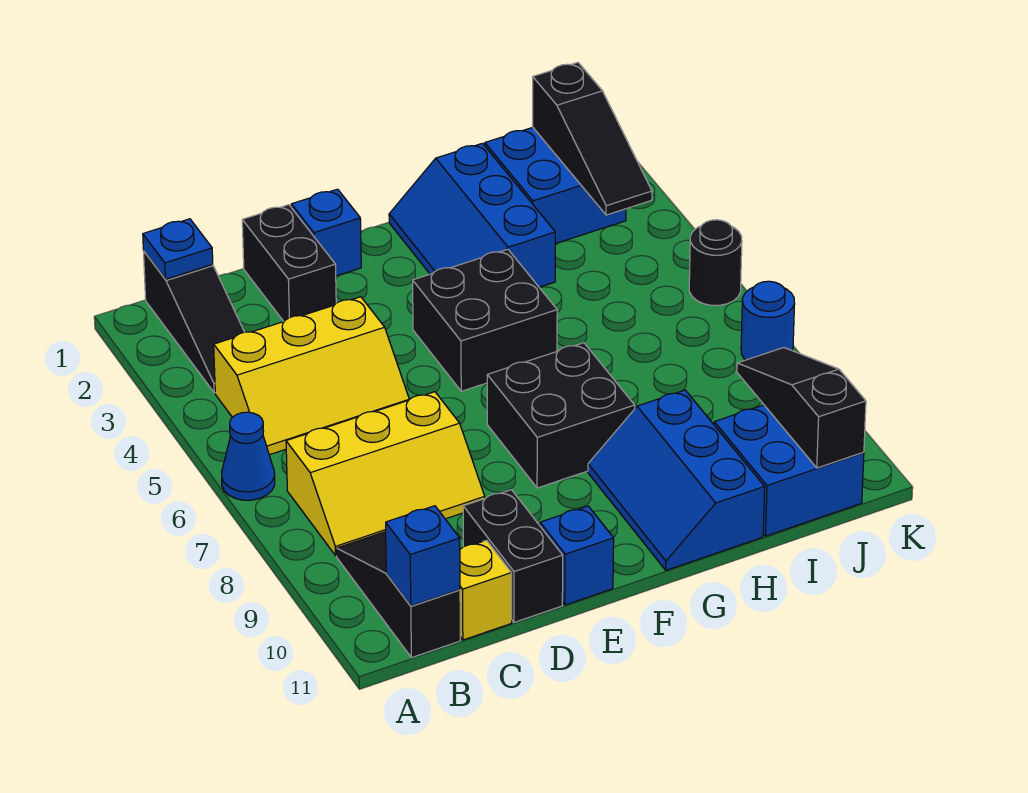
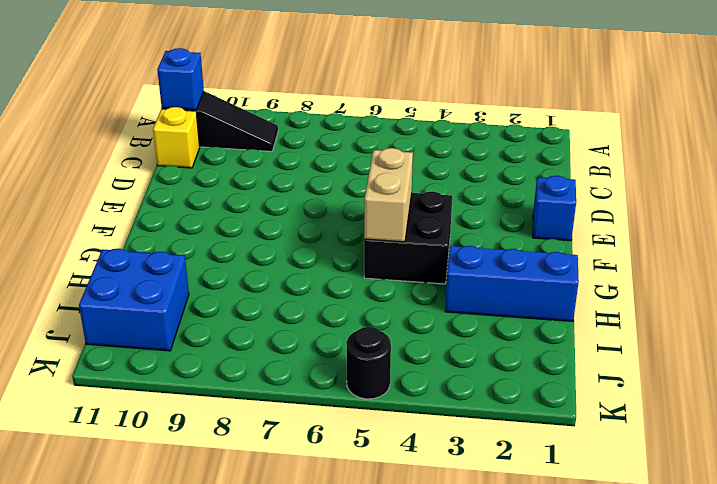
tan brick F5:G5 level 2 -> none
none -> blue cone A6 level 1
none -> black slope B1:B3 level 1 top 1
none -> yellow slope B4:D5 level 1 top 4

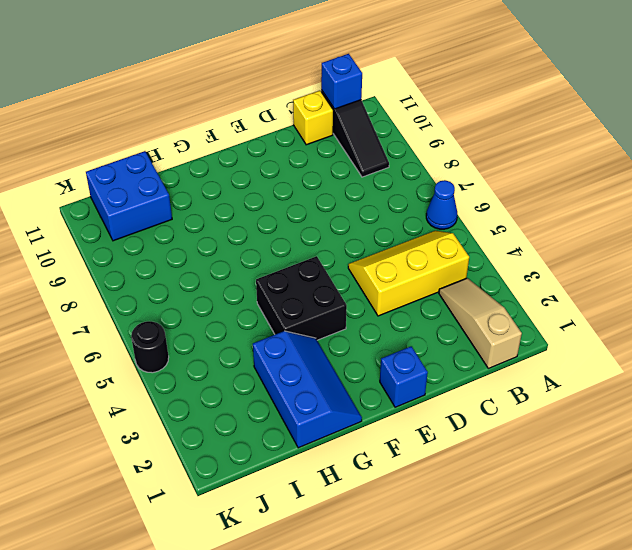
tan slope B1:B3 level 1 top 1 -> black slope B1:B3 level 1 top 1
none -> yellow slope B7:D8 level 1 top 7
none -> black brick D1:D2 level 1
none -> black brick D10:D11 level 1

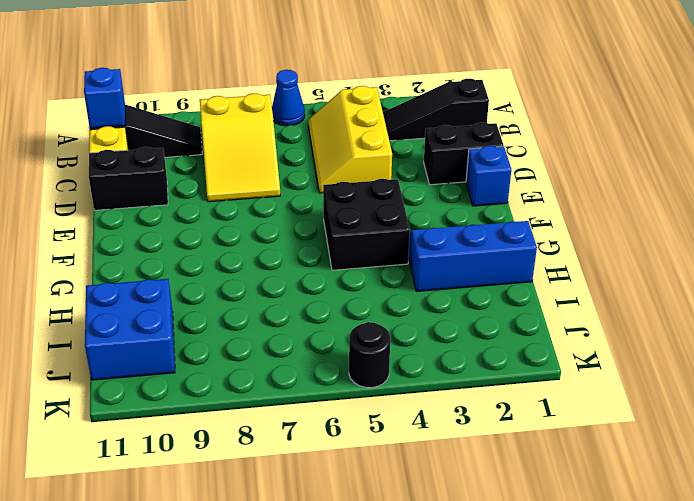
yellow slope B7:D8 level 1 top B -> yellow slope B7:D8 level 1 top 7
none -> blue brick E11 level 1
none -> black brick F7:G8 level 1
none -> blue slope G9:H11 level 1 top H

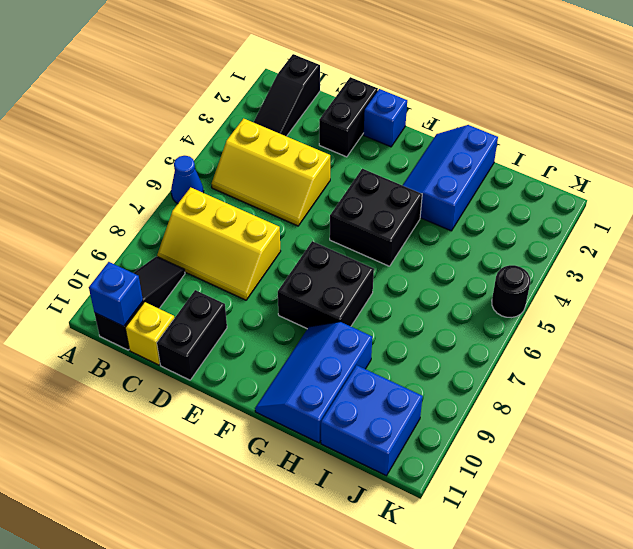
none -> blue brick E11 level 1
none -> blue brick I1:J2 level 1
none -> blue round brick K7 level 1

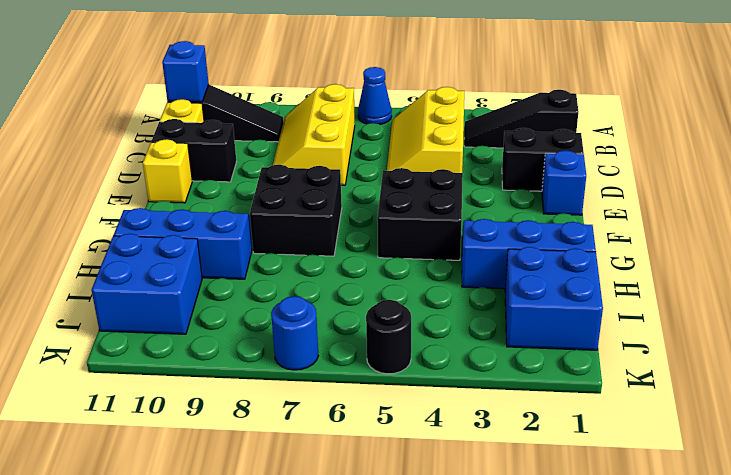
yellow brick E11 level 1 -> blue brick E11 level 1
none -> blue plate B1 level 2
none -> black slope J1:J3 level 2 top 1
none -> black slope J9:J11 level 2 top 11

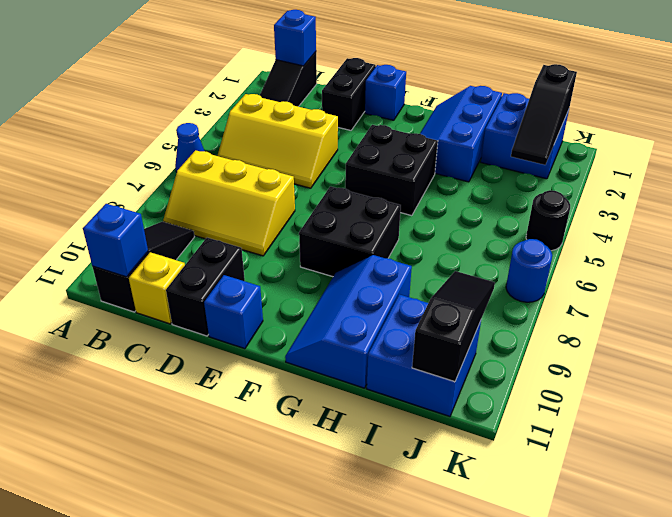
blue brick B1 level 2 -> blue plate B1 level 2

